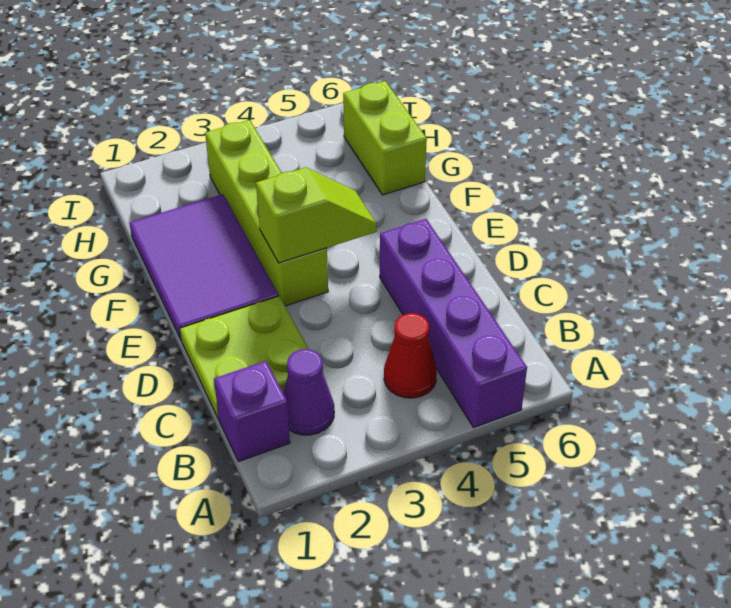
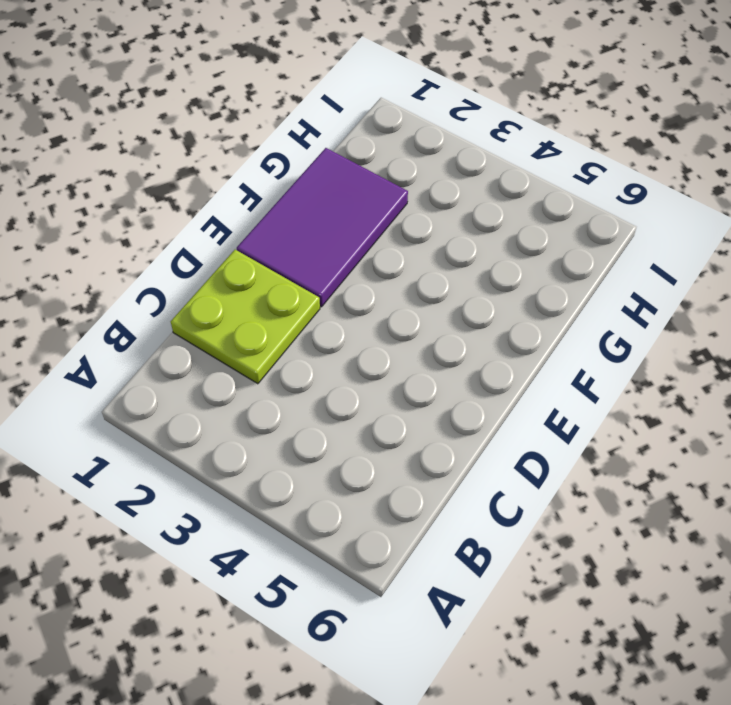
none -> purple brick A5:D5 level 1
none -> purple brick B1 level 1

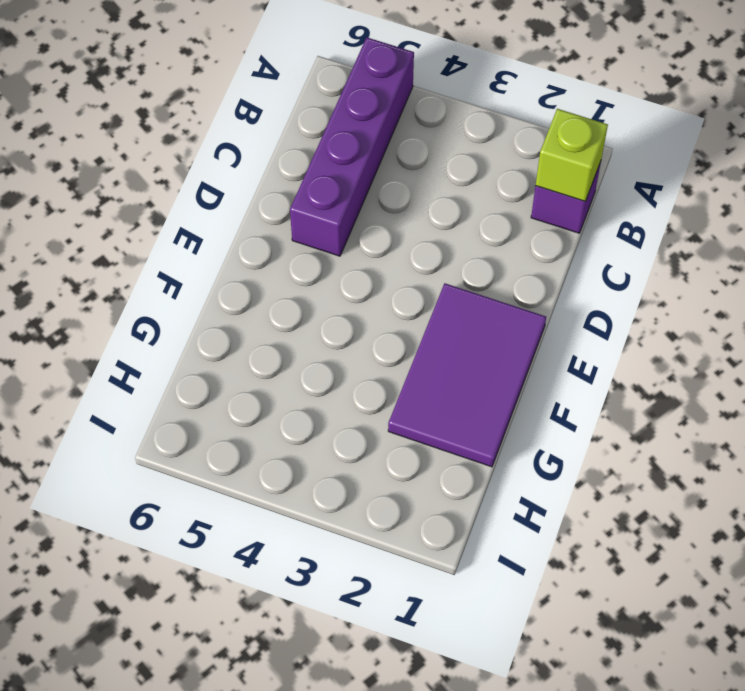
lime brick B1 level 2 -> none
none -> purple cone B2 level 1
none -> red cone B4 level 1

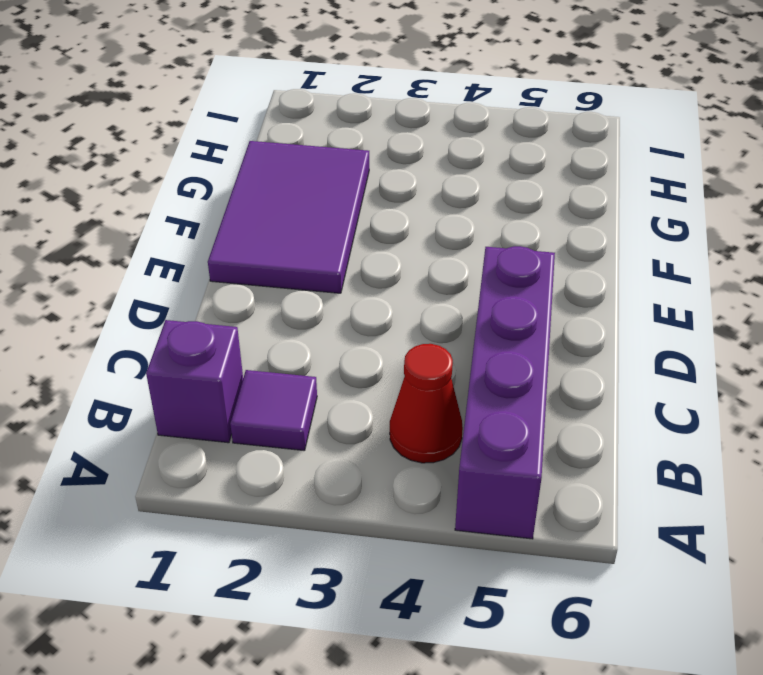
purple tile B2 level 1 -> purple cone B2 level 1
none -> lime plate C1:D2 level 1
none -> lime brick E3:H3 level 1

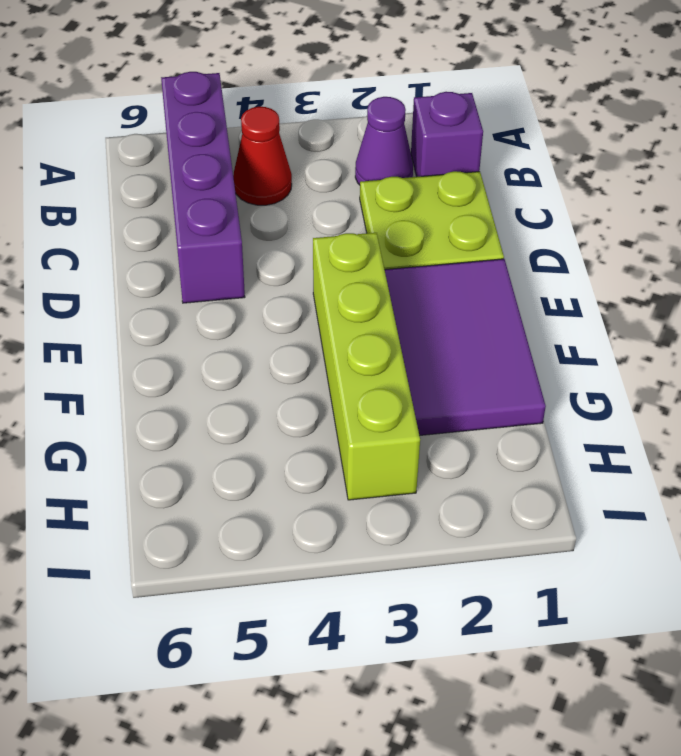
none -> lime brick G6:H6 level 1
none -> lime slope E3:E4 level 2 top 3

